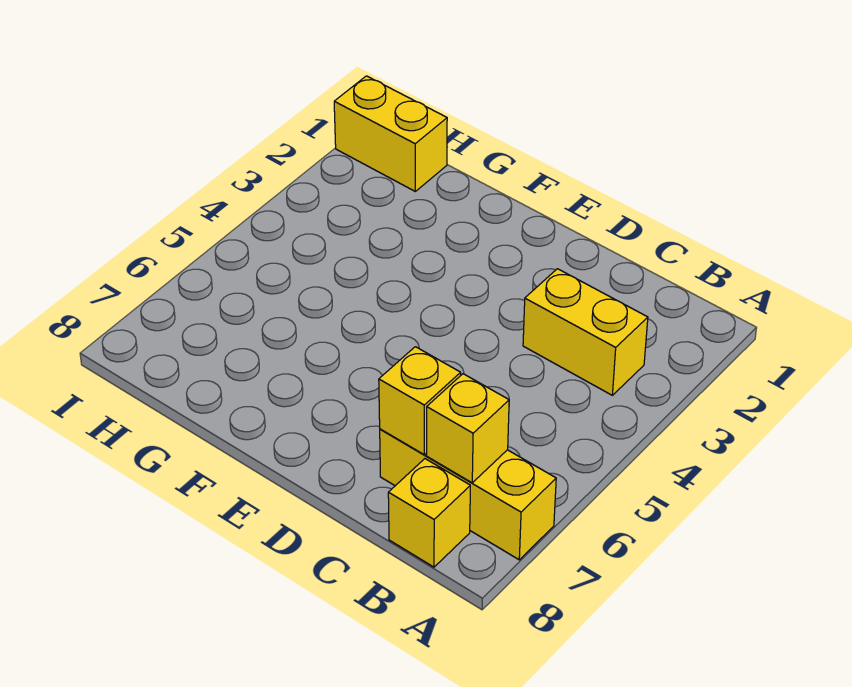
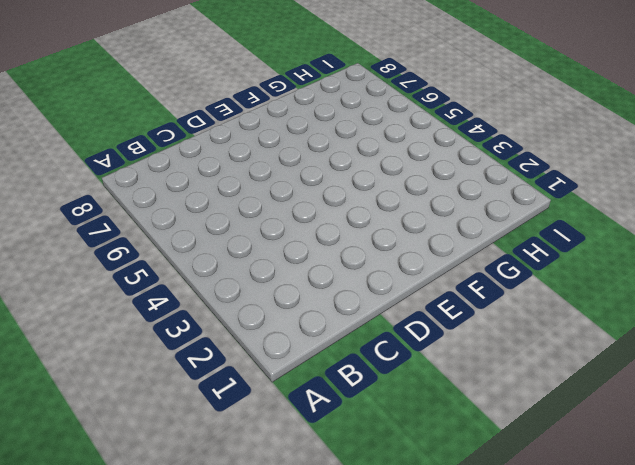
none -> yellow brick A7:C7 level 1
none -> yellow brick B3:C3 level 1

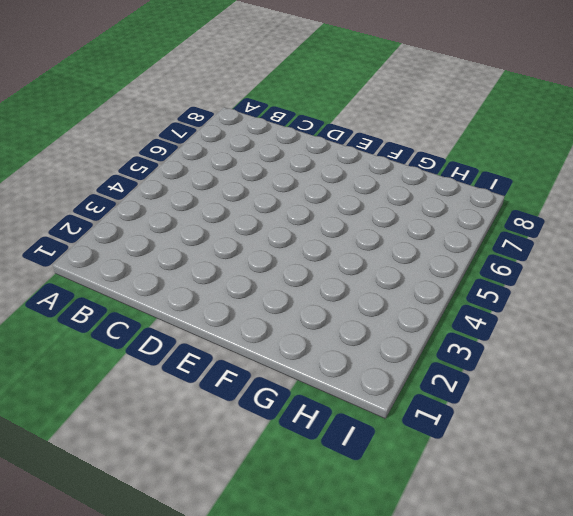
none -> yellow brick A7:C7 level 1
none -> yellow brick B3:C3 level 1

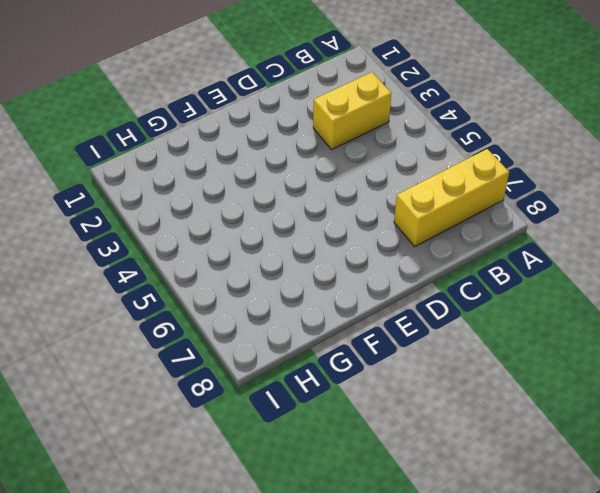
none -> yellow brick B8 level 1
none -> yellow brick H1:I1 level 1

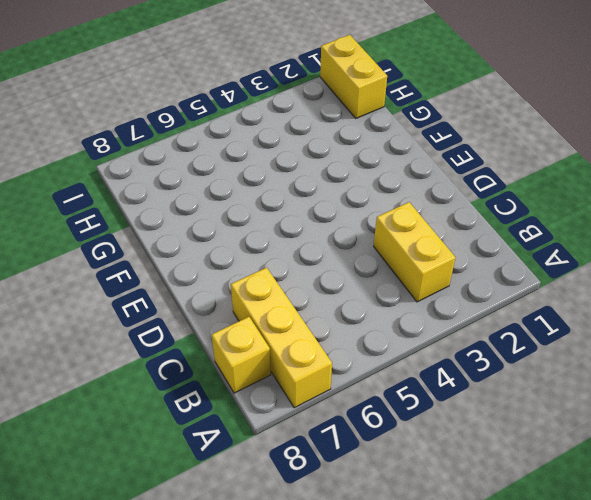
none -> yellow brick B7 level 2
none -> yellow brick C7 level 2

